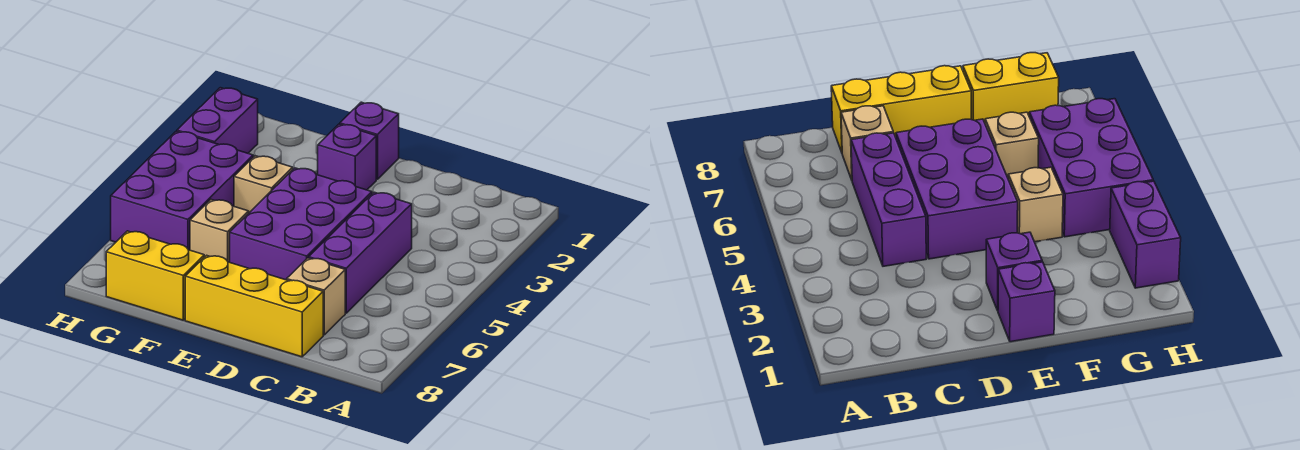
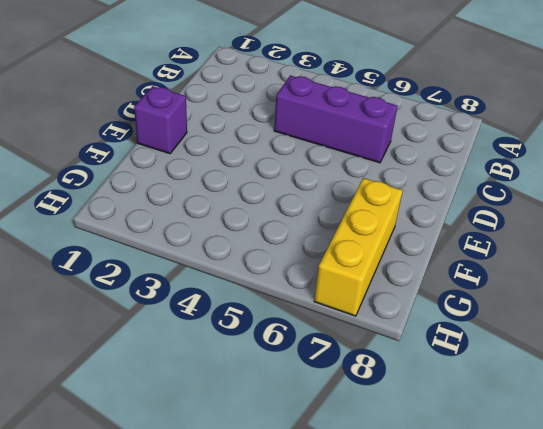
yellow brick F7:H7 level 1 -> yellow brick C8:E8 level 1
none -> tan brick C7 level 1
none -> purple brick D4:E6 level 1

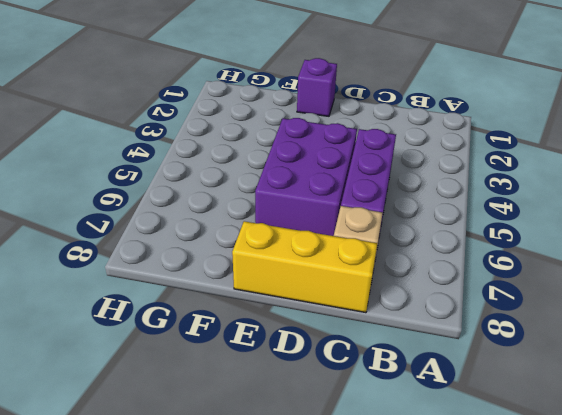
none -> purple brick E2 level 1
none -> tan brick F4 level 1

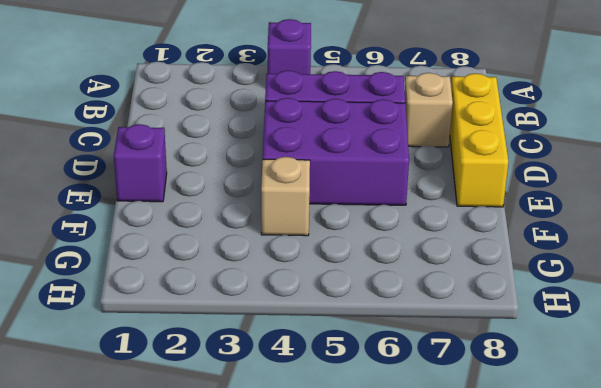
purple brick A4 level 1 -> purple brick E2 level 1
none -> tan brick F6 level 1
none -> yellow brick F8:G8 level 1

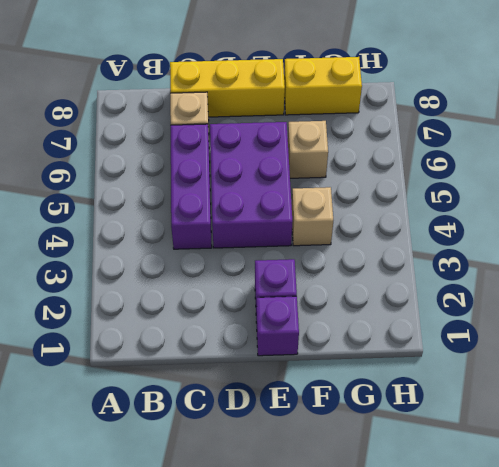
none -> purple brick G4:H6 level 1
none -> purple brick H2:H3 level 1

